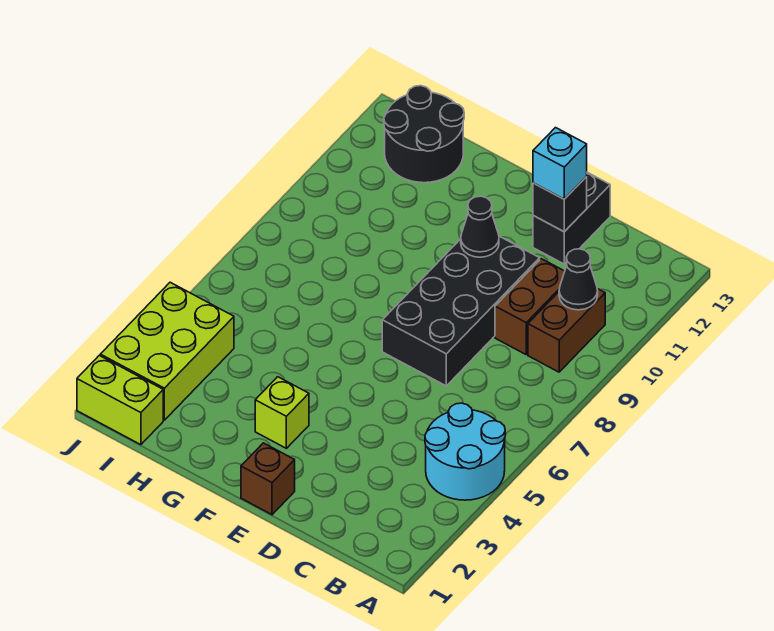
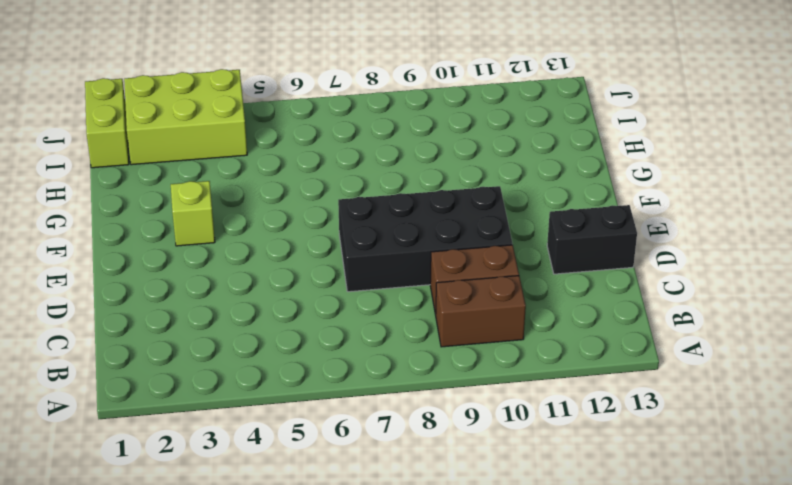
none -> cyan round brick A4:B5 level 1
none -> brown brick E1 level 1
none -> black round brick H12:I13 level 1

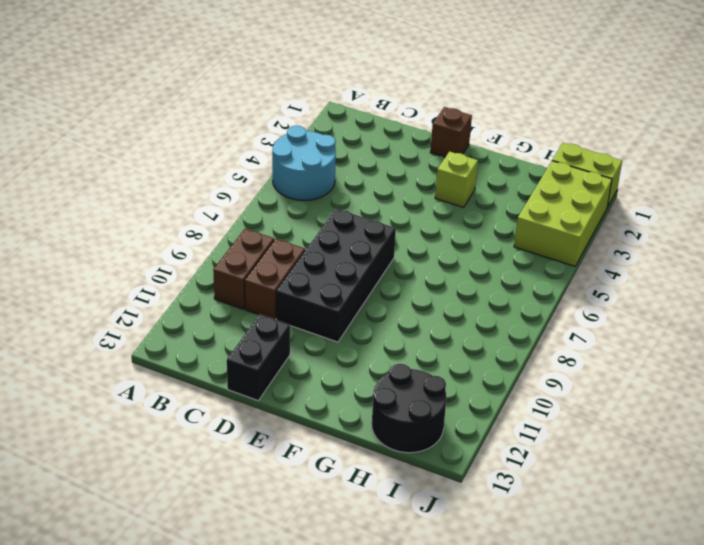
none -> black cone B10 level 2
none -> black brick D12 level 2
none -> black cone E10 level 2

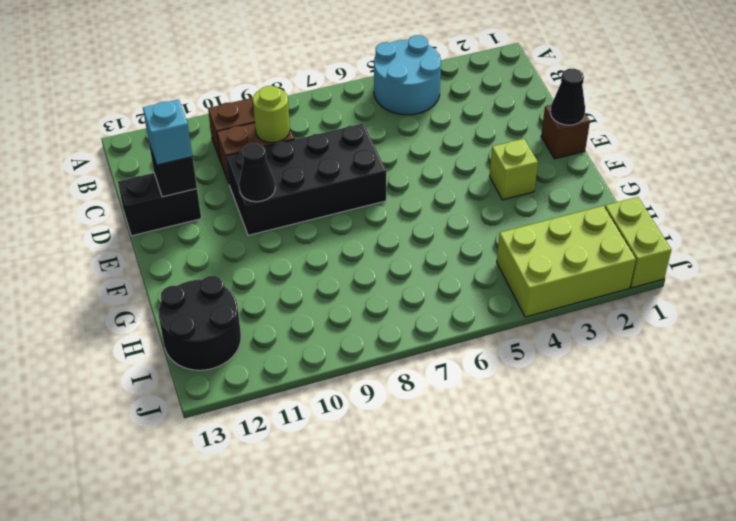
lime round brick C9 level 2 -> none
black cone E1 level 2 -> black cone B10 level 2

